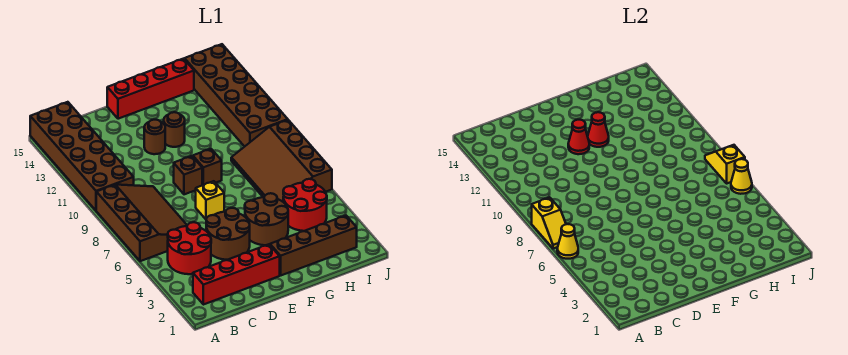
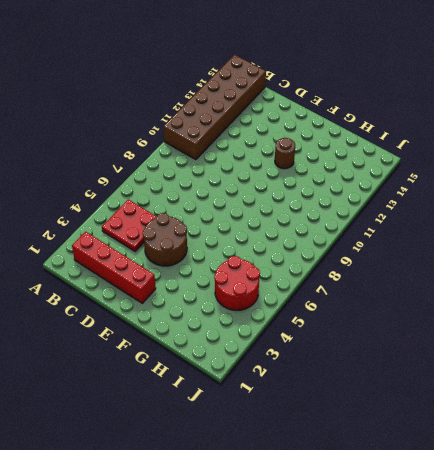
red plate B4:C5 level 1 -> red round brick B4:C5 level 1
none -> brown slope A6:C9 level 1 top A
none -> yellow brick E7 level 1
none -> brown brick E9 level 1

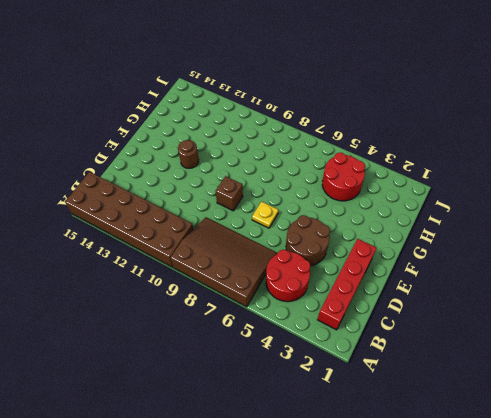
yellow plate E7 level 1 -> yellow brick E7 level 1
none -> brown round brick E12 level 1
none -> red brick E15:H15 level 1
none -> brown brick F2:I2 level 1

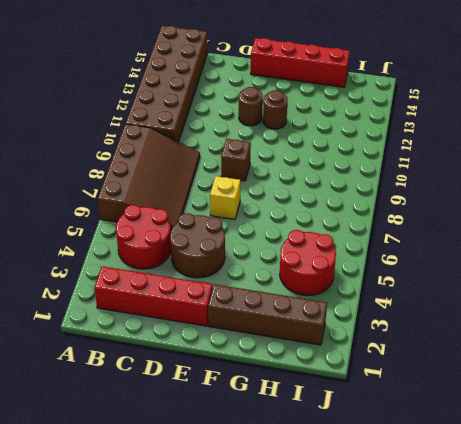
none -> brown round brick F4:G5 level 1
none -> brown brick F9 level 1
none -> brown slope H6:J9 level 1 top J

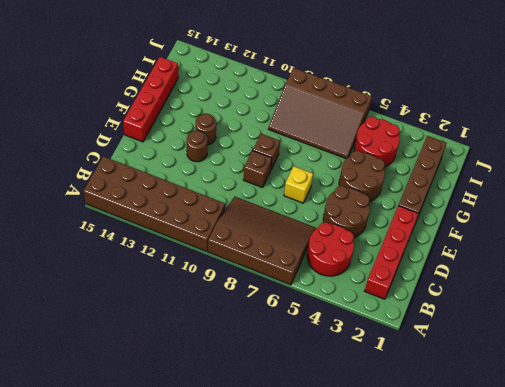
none -> brown brick I10:J15 level 1
none -> yellow cone A6 level 2
none -> yellow slope A7:A8 level 2 top 8

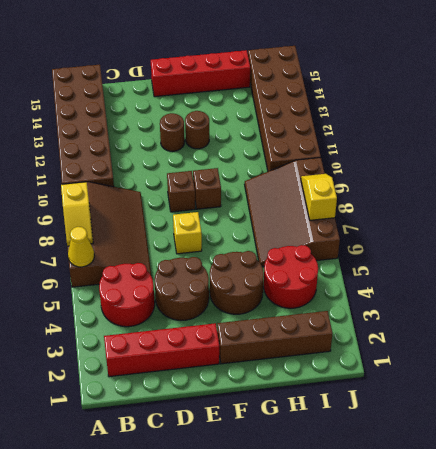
none -> red cone E12 level 2
none -> red cone F12 level 2
none -> yellow cone J6 level 2

